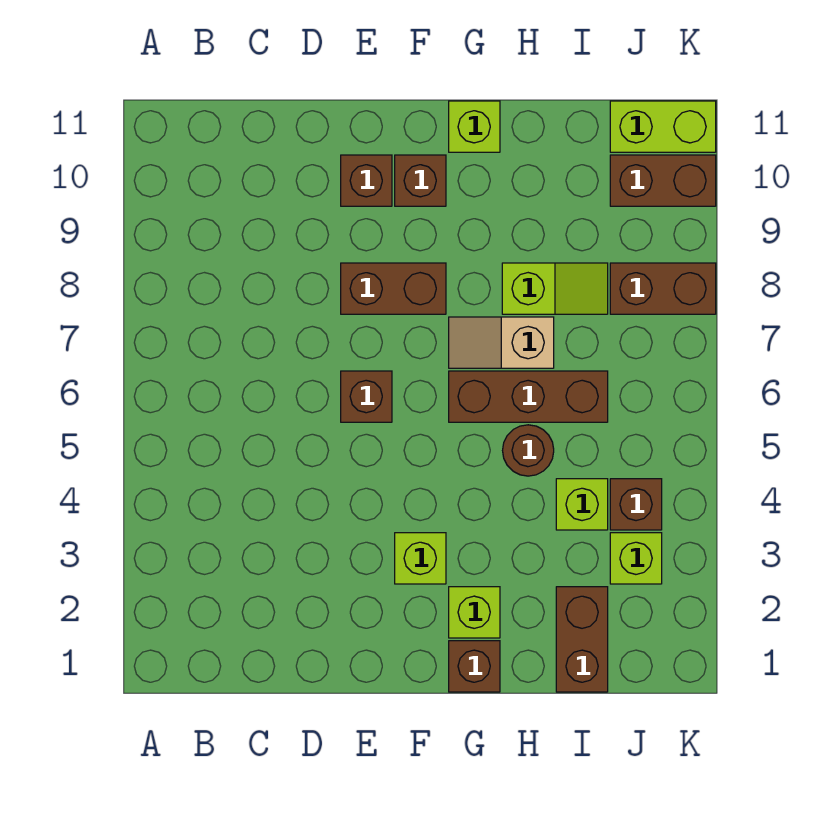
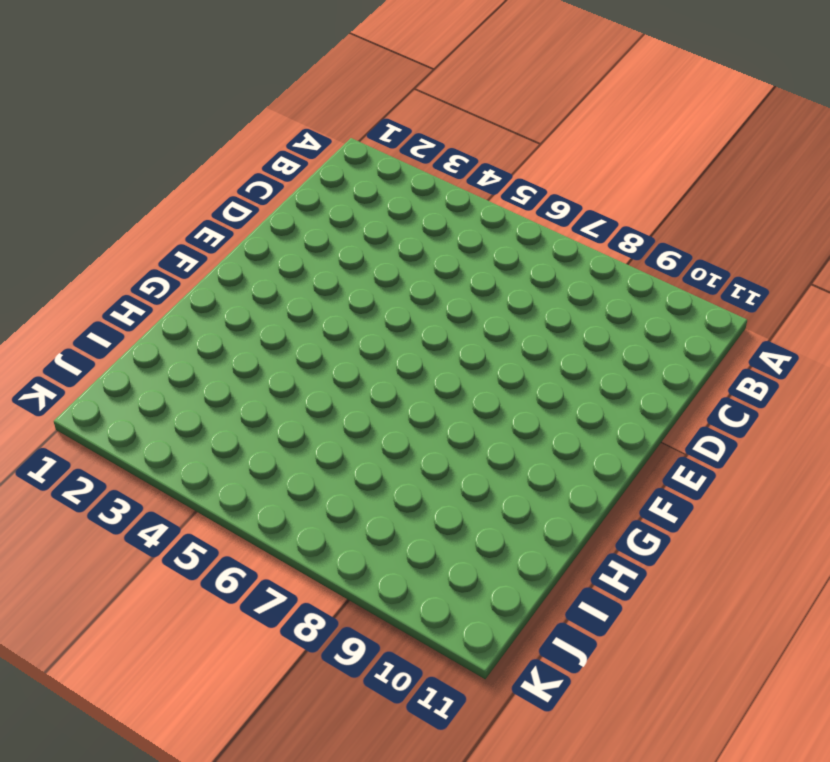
none -> brown brick E6 level 1
none -> brown brick E8:F8 level 1
none -> brown brick E10 level 1

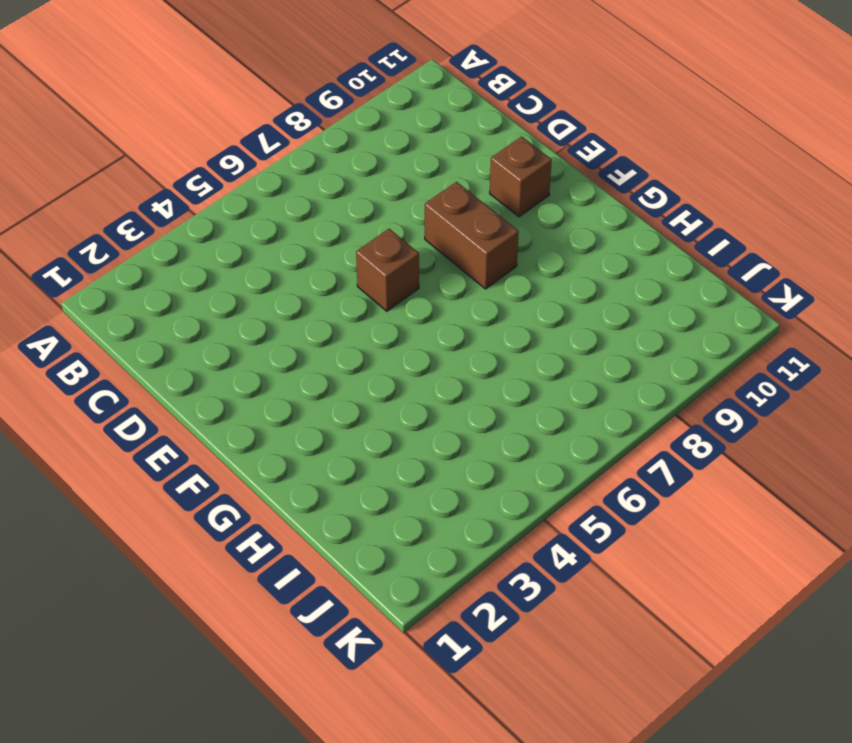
none -> lime brick F3 level 1
none -> brown brick F10 level 1
none -> brown brick G1 level 1

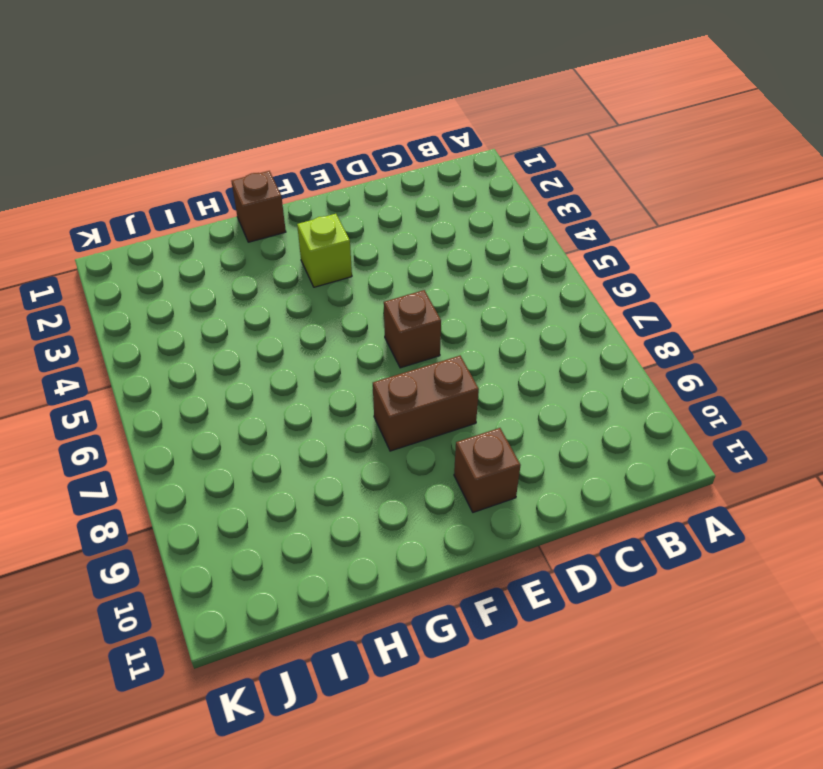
none -> brown brick F10 level 1
none -> lime brick G2 level 1
none -> brown brick G6:I6 level 1

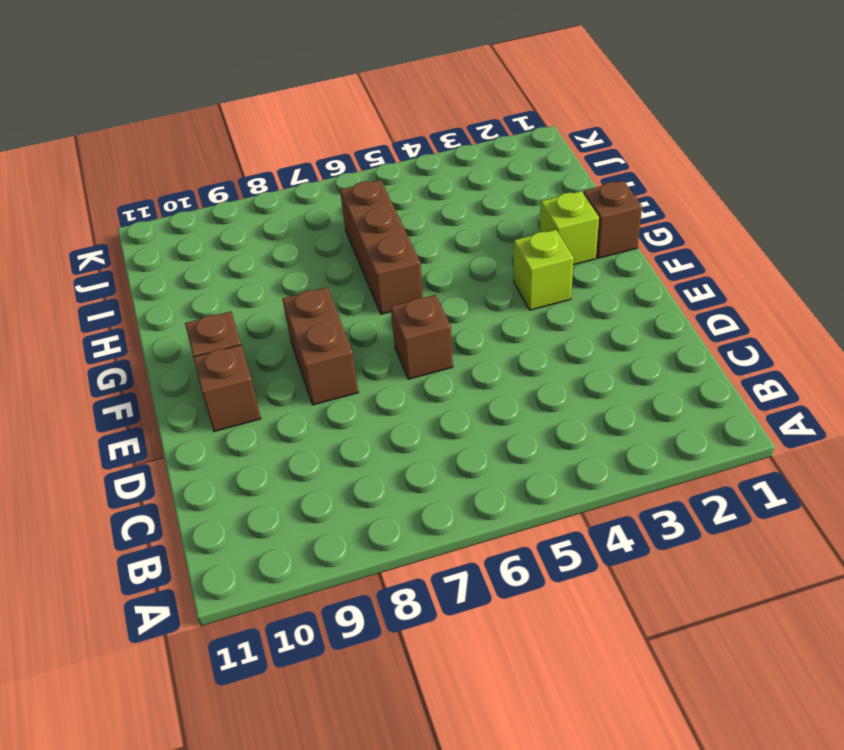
none -> tan slope G7:H7 level 1 top H
none -> lime brick G11 level 1
none -> brown round brick H5 level 1

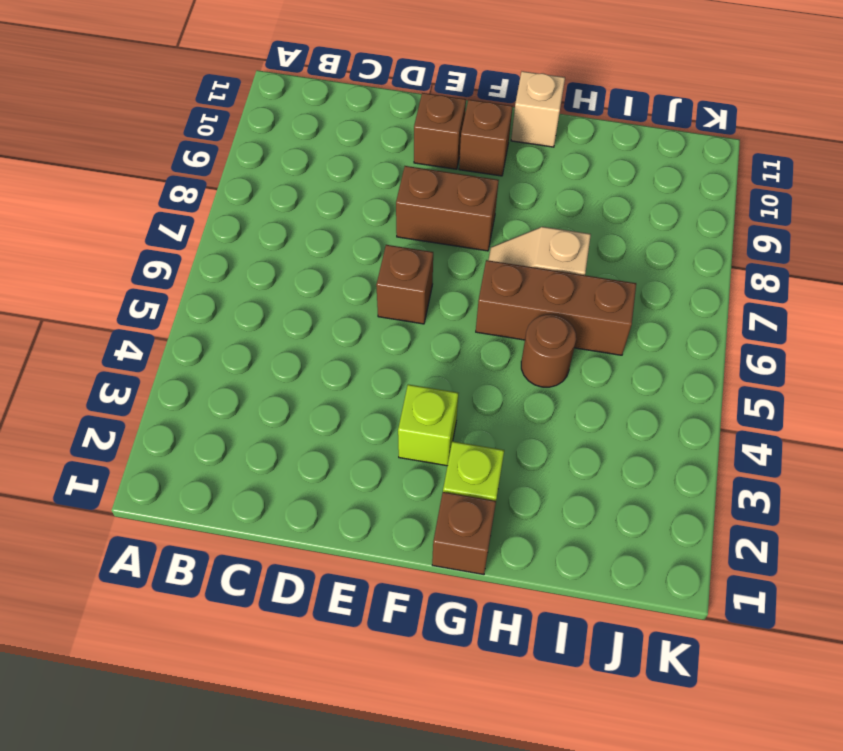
tan brick G11 level 1 -> lime brick G11 level 1
none -> lime slope H8:I8 level 1 top H
none -> brown brick I1:I2 level 1
none -> lime brick I4 level 1

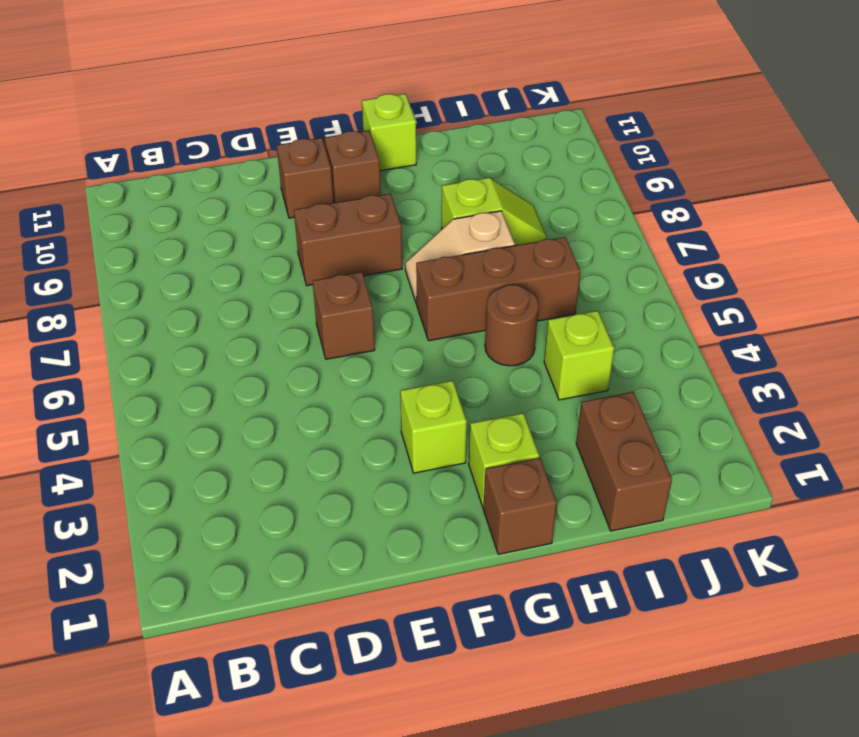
none -> lime brick J3 level 1
none -> brown brick J4 level 1
none -> brown brick J8:K8 level 1

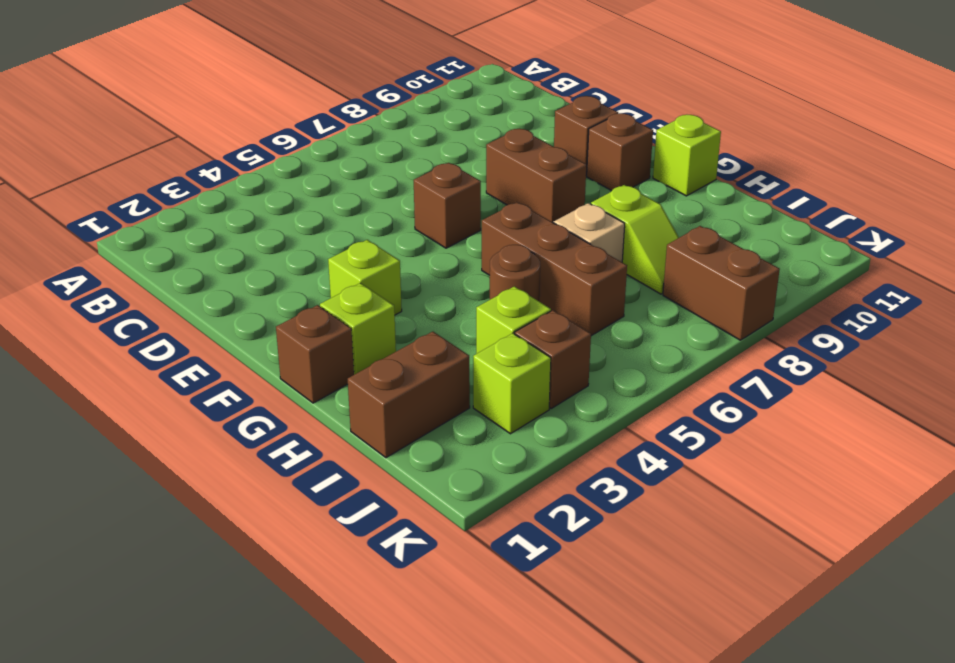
none -> brown brick J10:K10 level 1
none -> lime brick J11:K11 level 1

